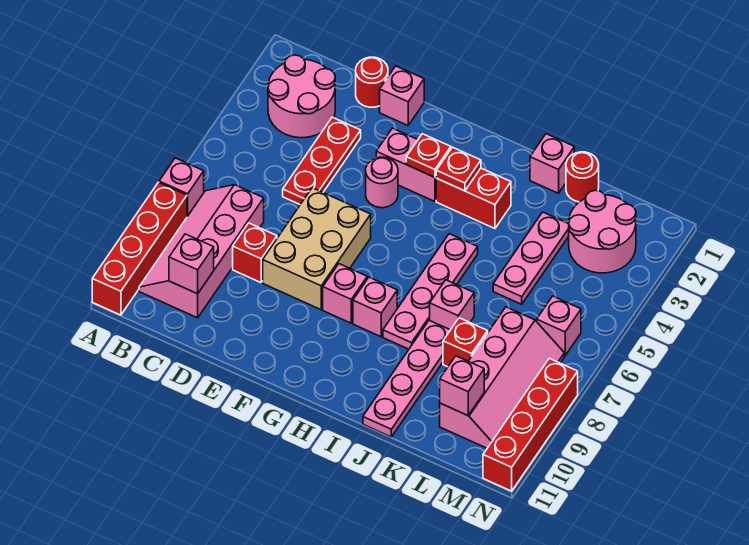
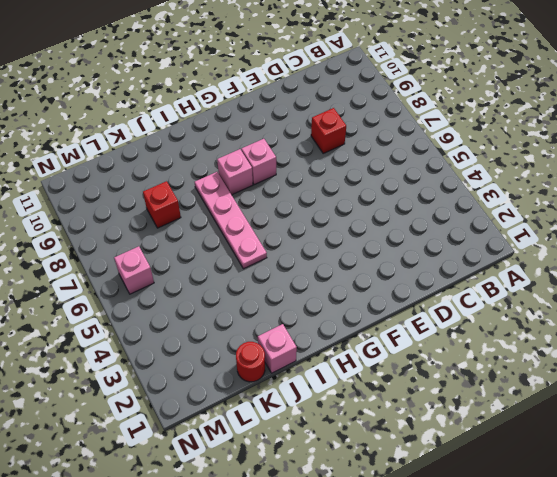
none -> pink brick A7 level 1
none -> red brick A8:A11 level 1
none -> pink round brick B2:C3 level 1

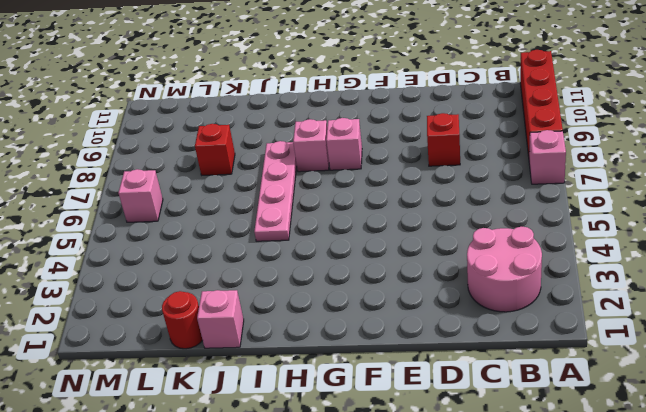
none -> pink slope B7:C10 level 1 top C
none -> red round brick D1 level 1
none -> red plate D3:D5 level 1

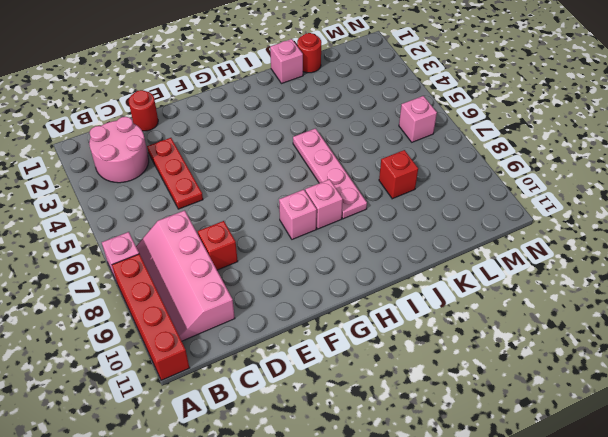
none -> pink brick E1 level 1
none -> tan brick E6:F8 level 1
none -> pink brick F3:G3 level 1

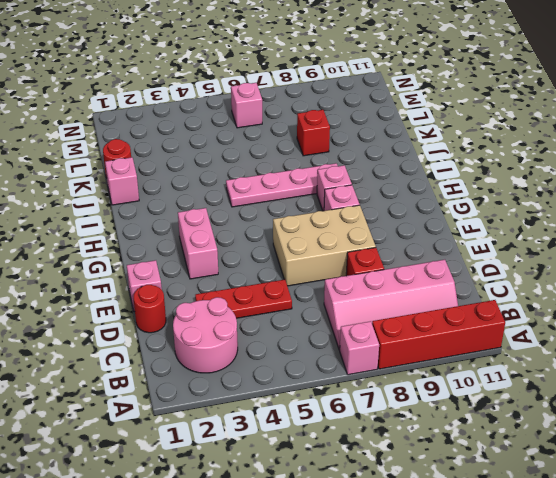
none -> pink round brick F4 level 1
none -> red brick H3:I3 level 1
none -> pink brick J7 level 1

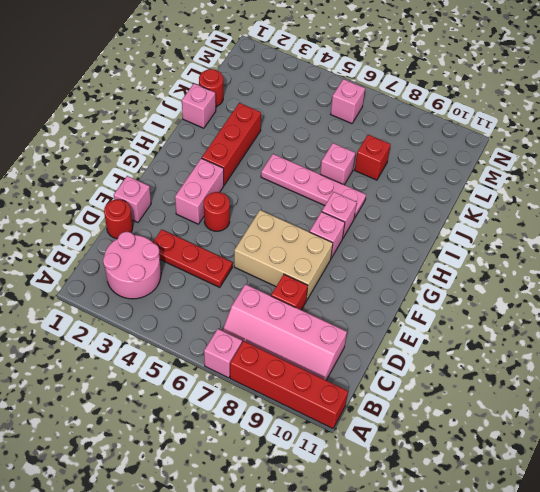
red round brick F4 level 1 -> pink round brick F4 level 1
red brick H3:J3 level 1 -> red brick H3:I3 level 1
none -> pink plate J8:J11 level 1
none -> pink plate K3:K5 level 1
none -> pink round brick L2:M3 level 1

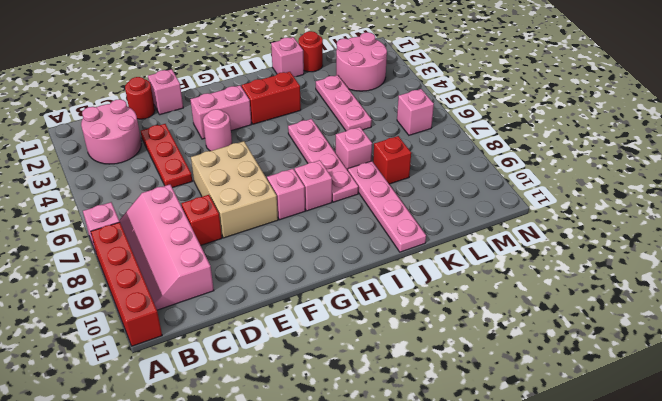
none -> pink slope L7:M10 level 1 top L
none -> red brick N8:N11 level 1
none -> pink brick C10 level 2

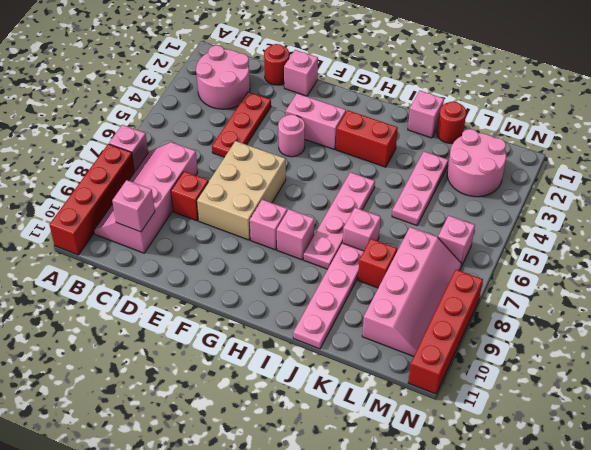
none -> red plate G3 level 2
none -> red plate H3 level 2
none -> pink brick L10 level 2

